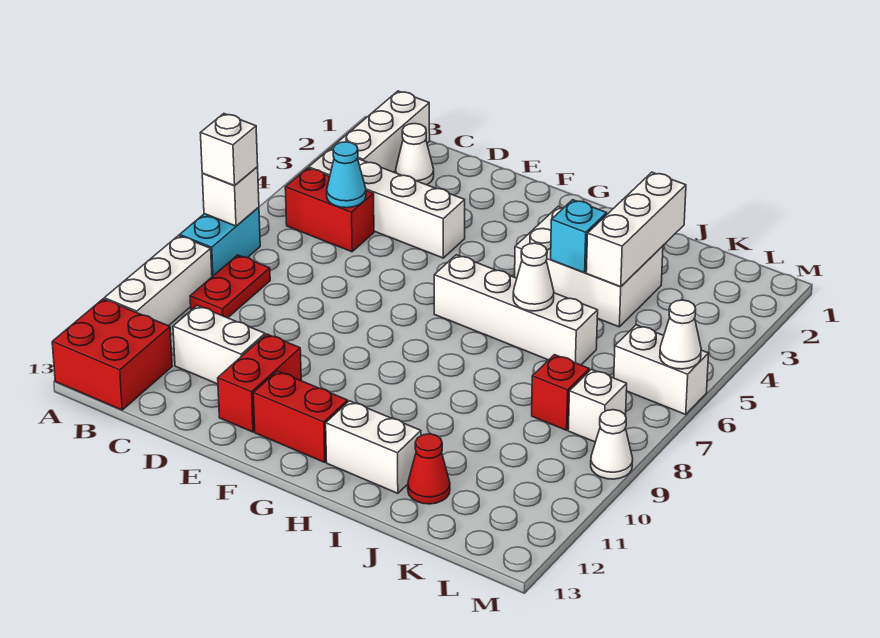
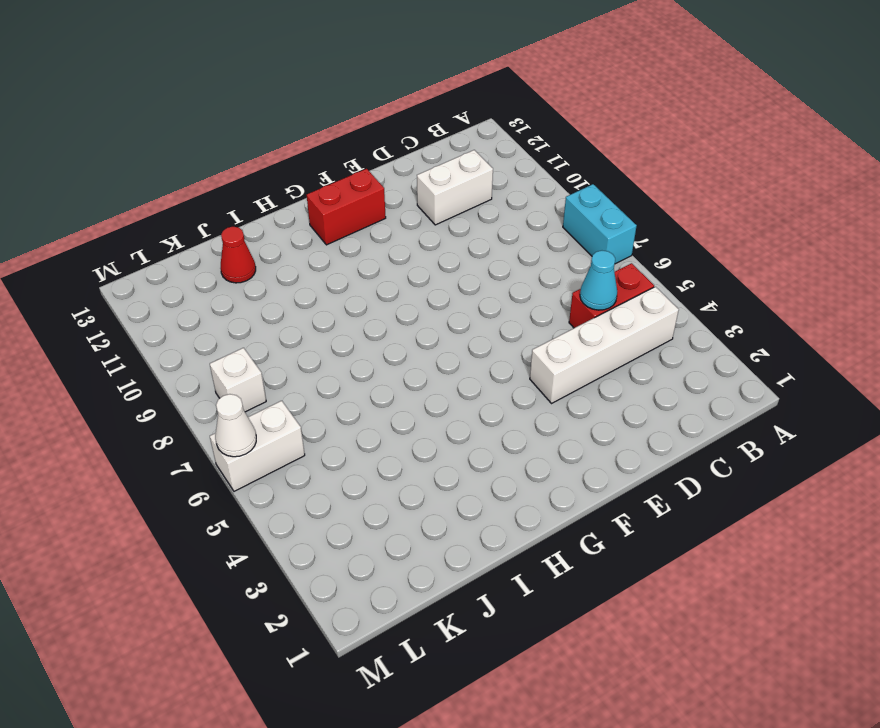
none -> white brick A9:A11 level 1
none -> red brick A12:B13 level 1
none -> white brick B1:B3 level 1

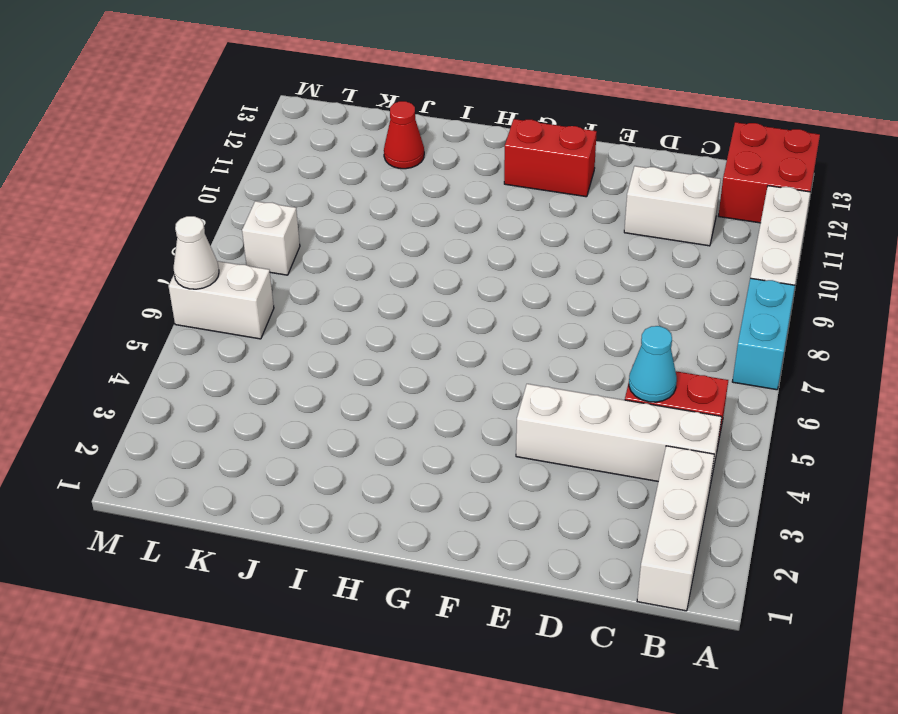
none -> red plate B8:B9 level 1
none -> white cone C2 level 1
none -> red brick E11:E12 level 1

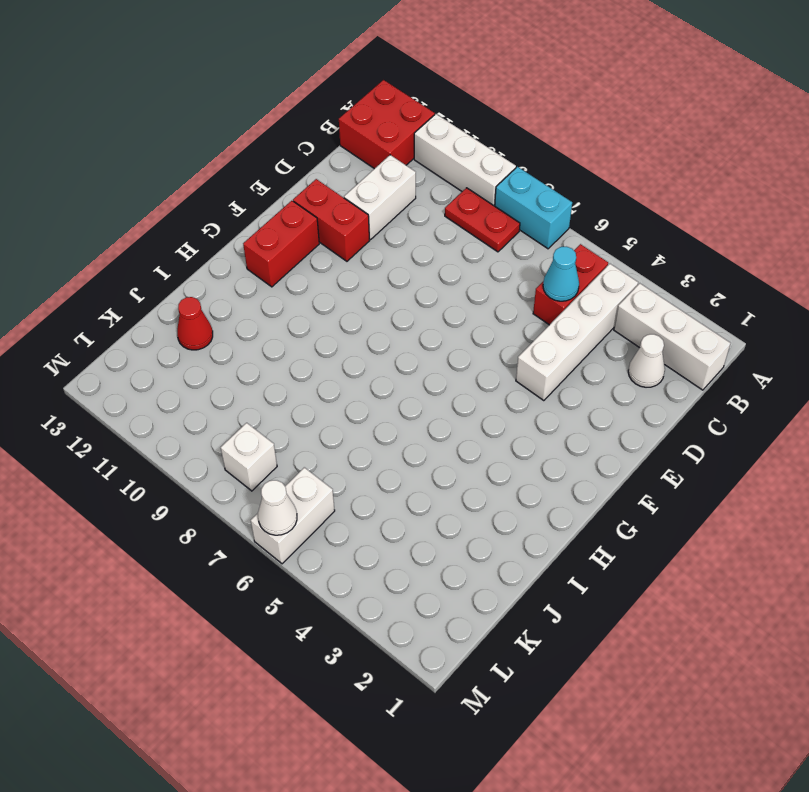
none -> white brick G6:J6 level 1
none -> white brick H3:J4 level 1
none -> white brick H12:I12 level 1

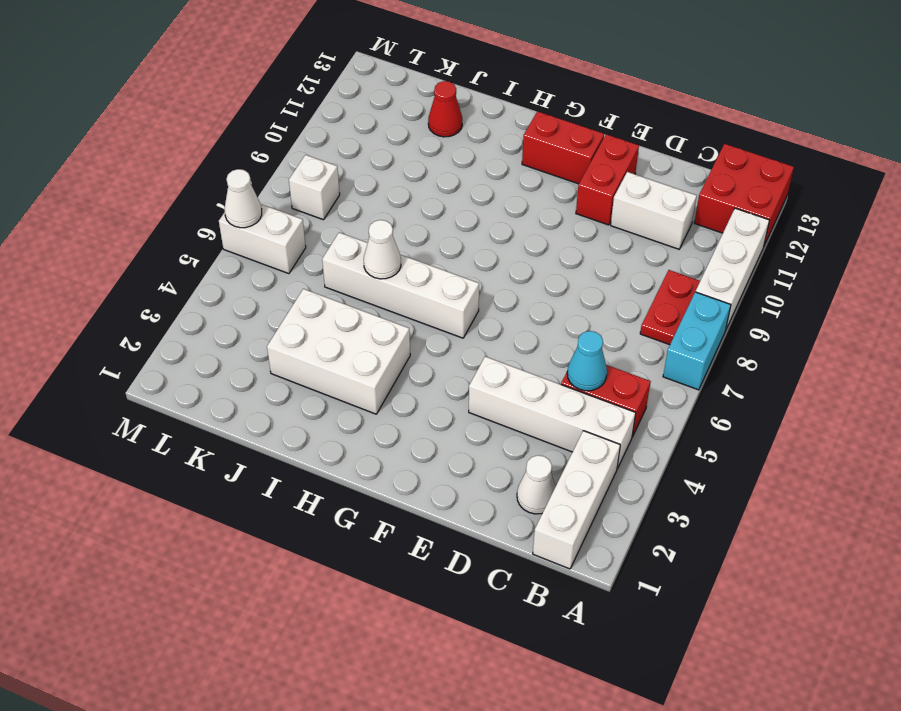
none -> white brick H12:I12 level 1
none -> red brick K8 level 1
none -> white cone M9 level 1

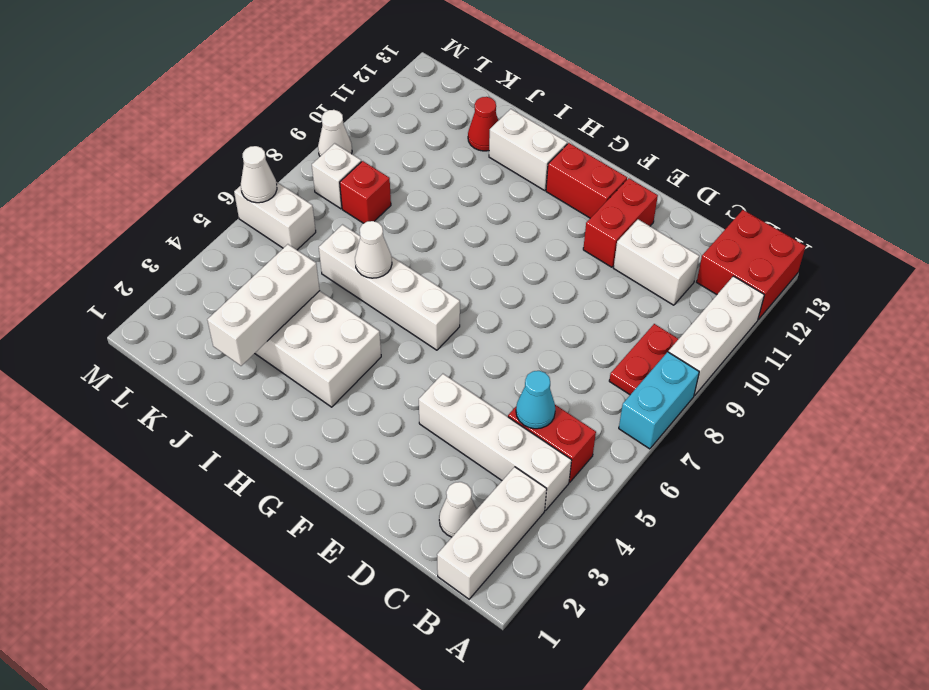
none -> white brick A7 level 2
none -> cyan brick I4 level 2
none -> white brick A7 level 3

